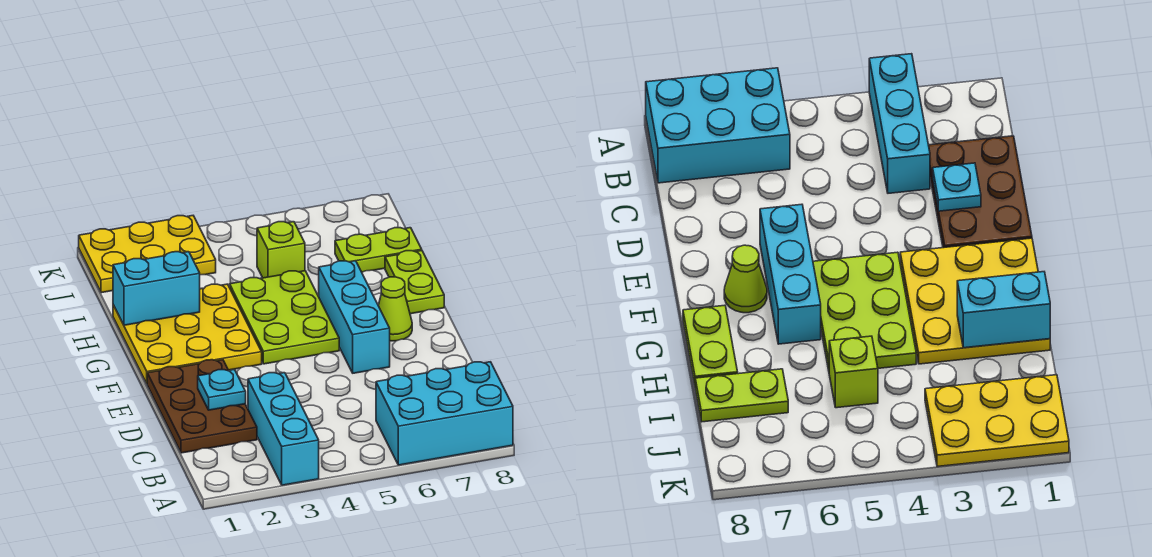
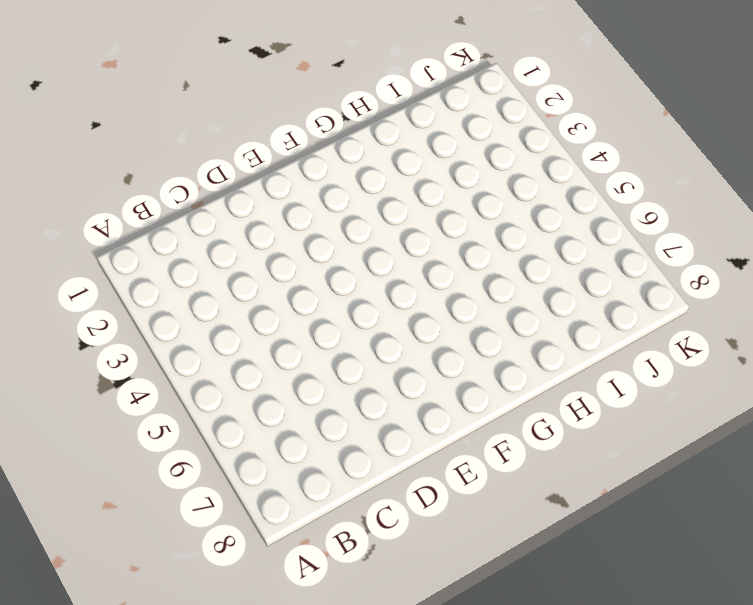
none -> cyan brick A3:C3 level 1
none -> cyan brick A6:B8 level 1
none -> brown plate C1:E2 level 1

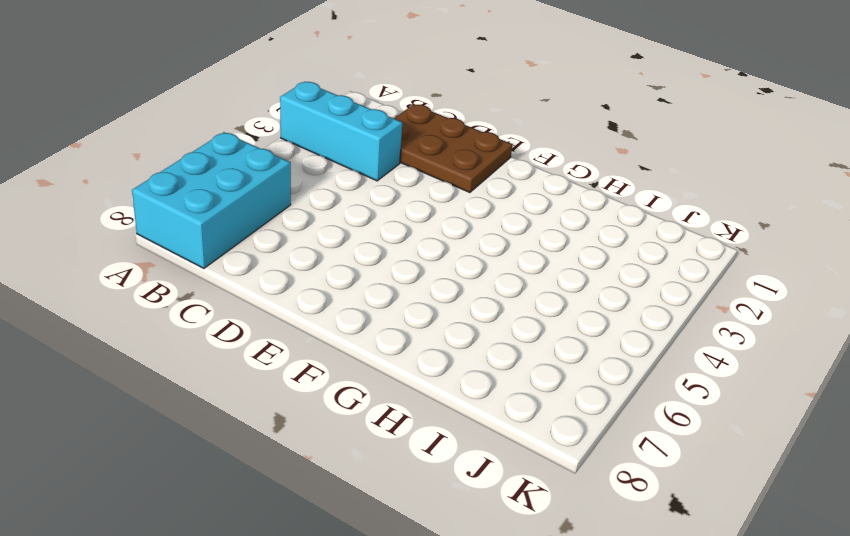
none -> cyan brick E6:G6 level 1
none -> yellow plate F1:H3 level 1
none -> lime plate F4:H5 level 1

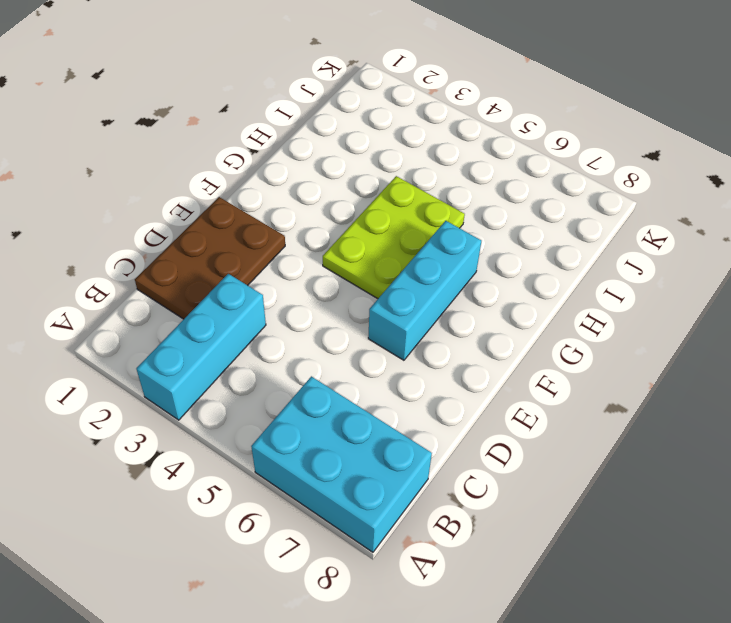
none -> yellow plate F1:H3 level 1
none -> lime cone F7 level 1
none -> lime plate G8:H8 level 1

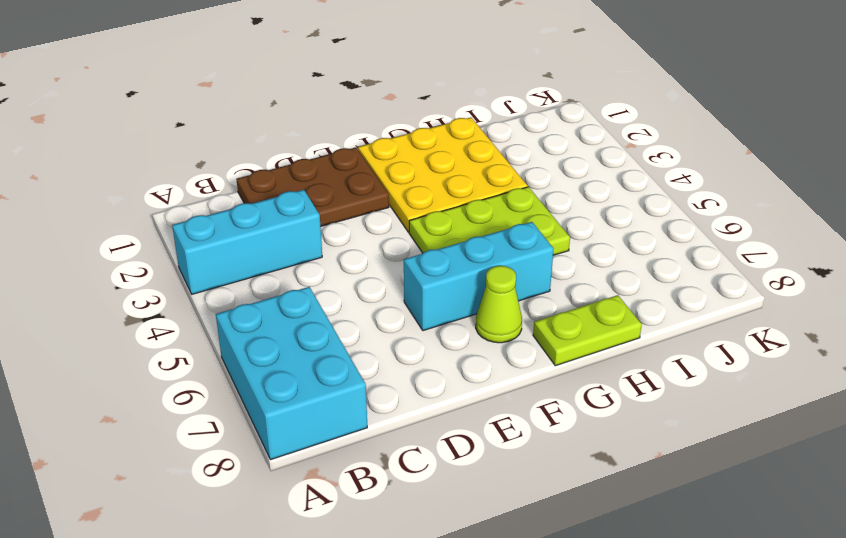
none -> lime brick I5 level 1
none -> lime plate I7:I8 level 1
none -> yellow plate J1:K3 level 1

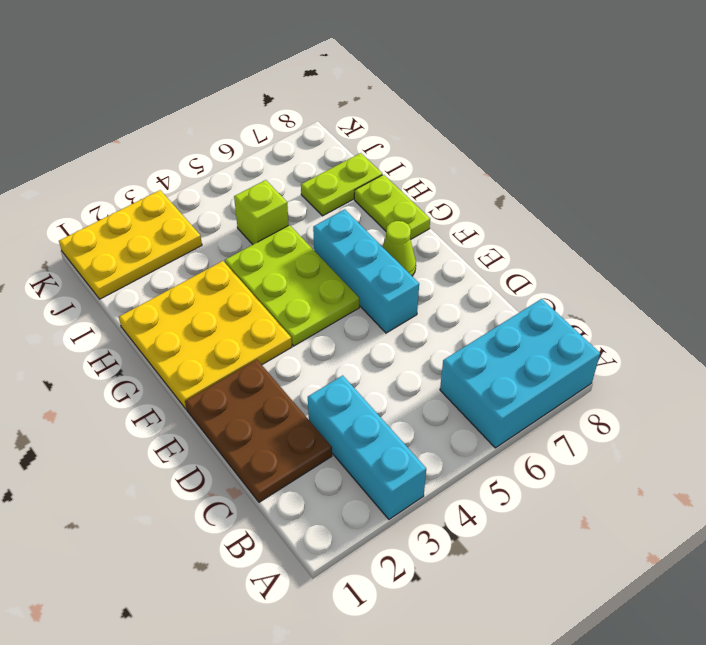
none -> cyan plate D2 level 2
none -> cyan brick H1:H2 level 2

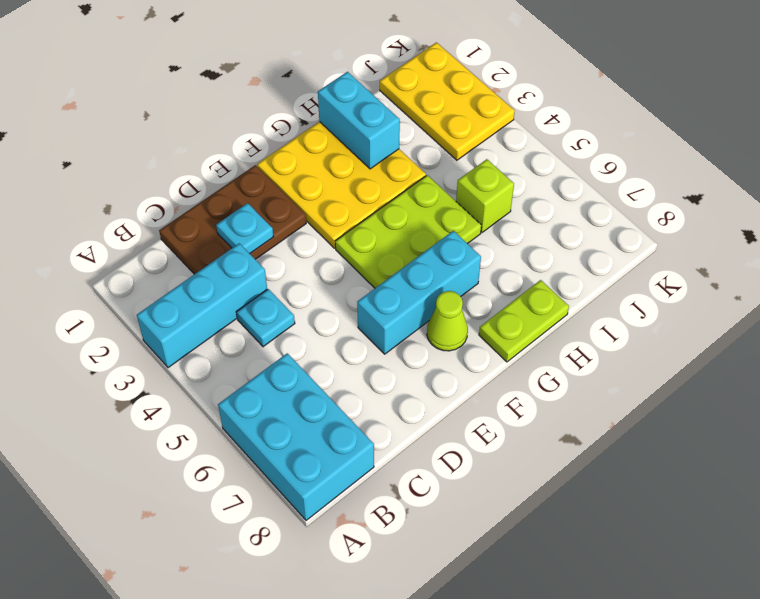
cyan plate C4 level 1 -> none
none -> lime plate I7:I8 level 1

